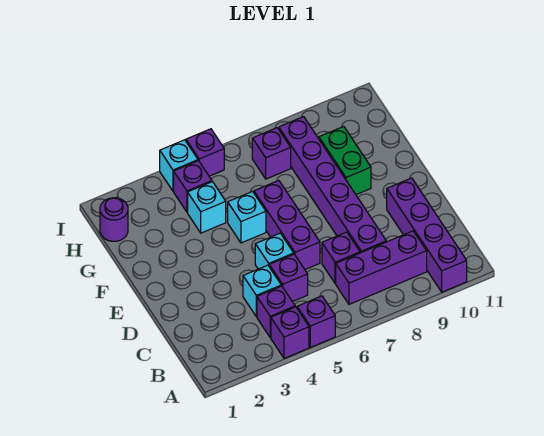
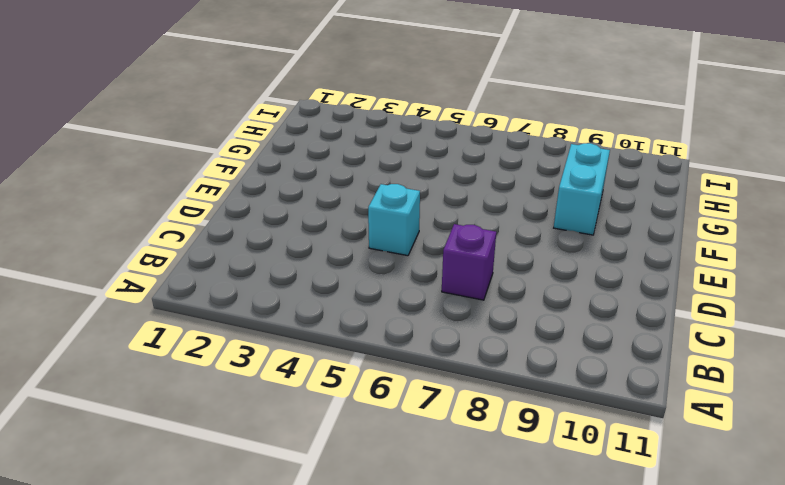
cyan brick F9:G9 level 1 -> green brick F9:G9 level 1
none -> purple brick A4 level 1
none -> purple brick A5 level 1
none -> purple brick A10:D10 level 1

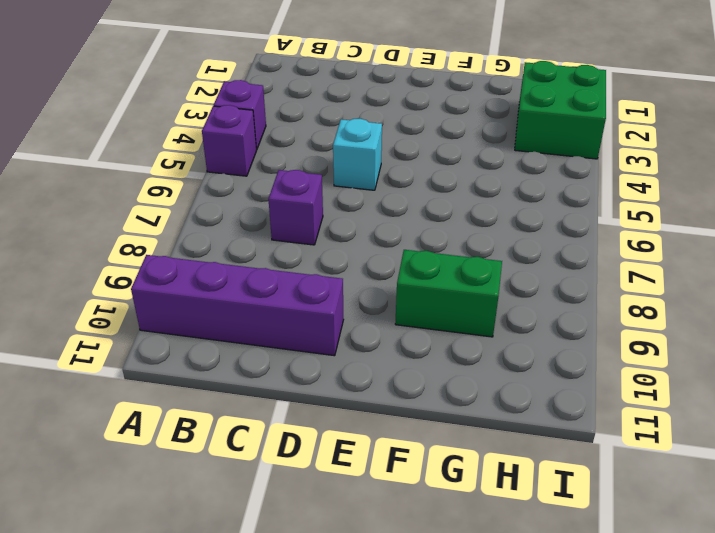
green brick H2:I3 level 1 -> none
none -> purple brick B4 level 1
none -> purple brick B7:B9 level 1
none -> cyan brick C4 level 1

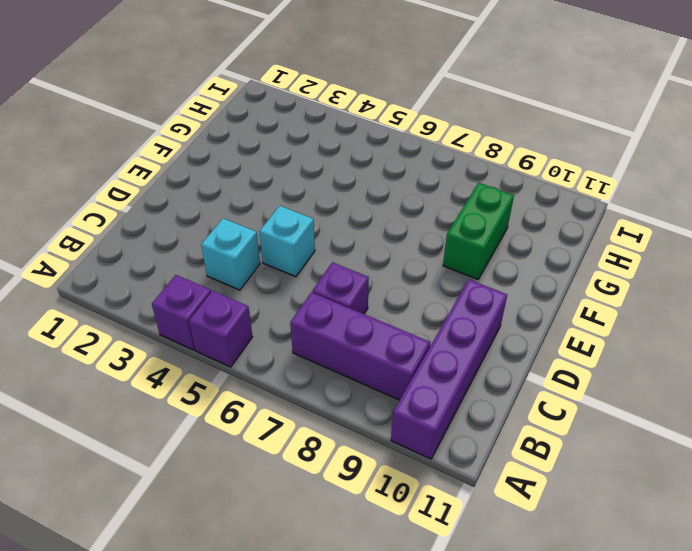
none -> purple brick B4 level 1
none -> purple brick C5 level 1
none -> purple brick C8:H8 level 1

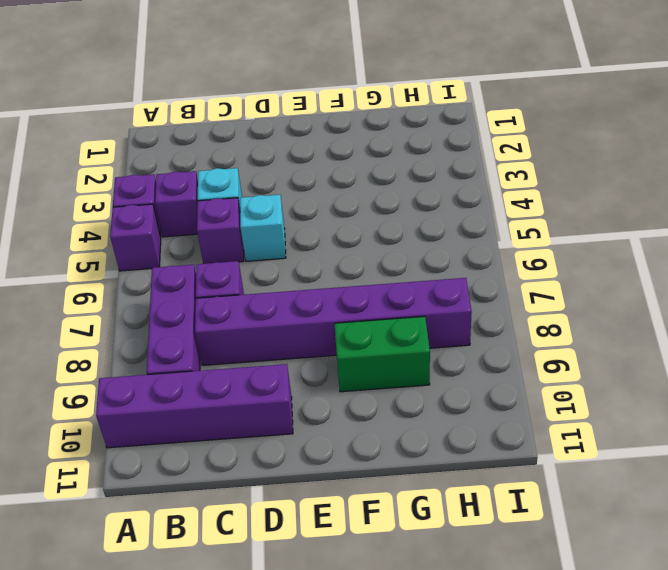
none -> purple brick D6:F6 level 1
none -> cyan brick F5 level 1
none -> cyan brick G4 level 1

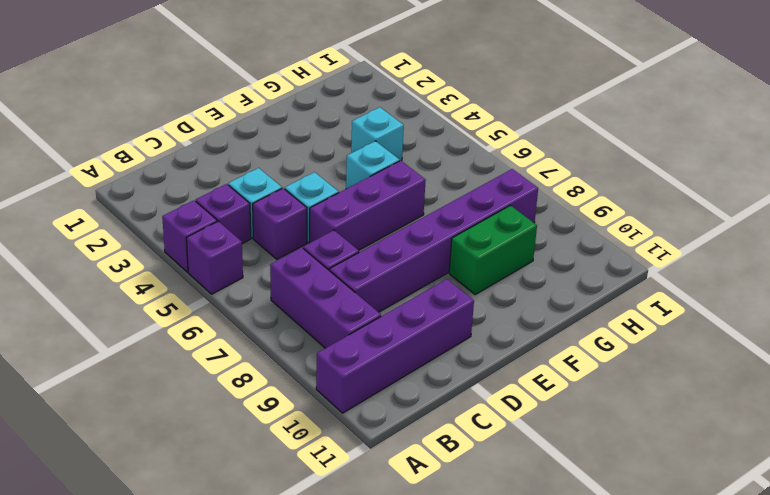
none -> purple round brick H1 level 1
none -> purple brick H4 level 1
none -> purple brick H7 level 1

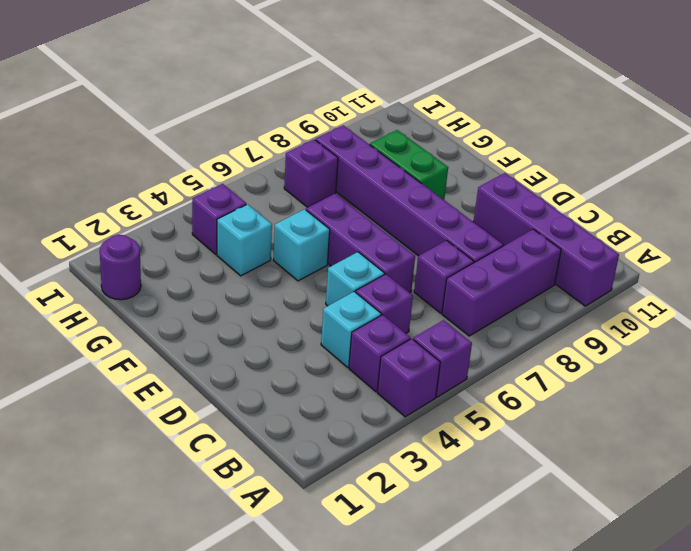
none -> cyan brick I4 level 1
none -> purple brick I5 level 1

